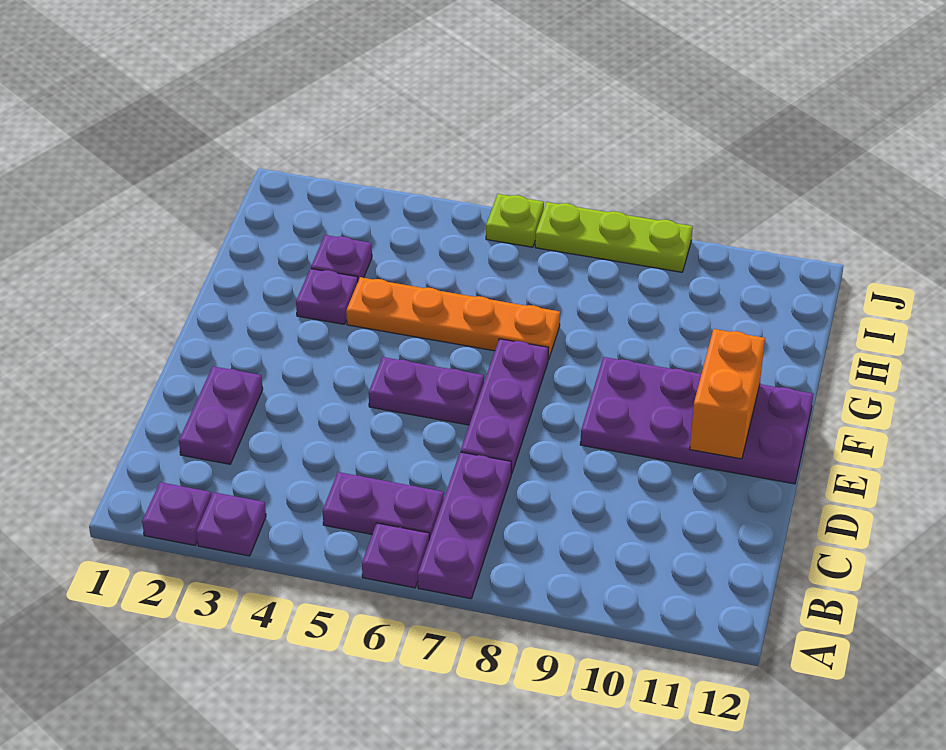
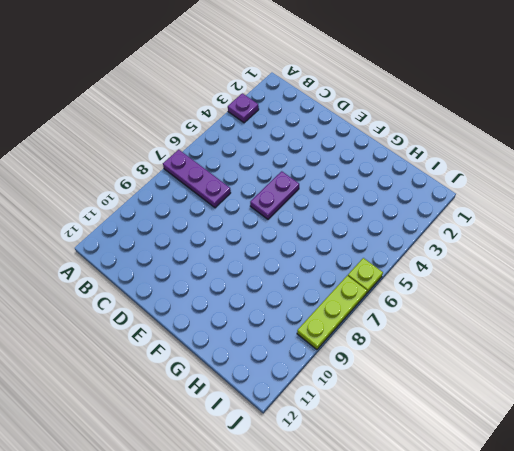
none -> purple plate A2 level 1
none -> purple plate A6 level 1
none -> purple plate B5:B6 level 1

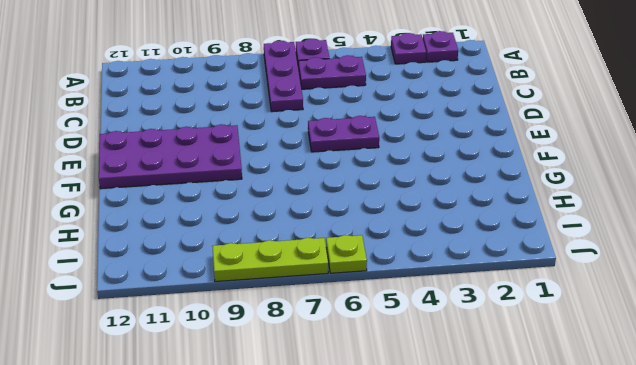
none -> purple plate C2:D2 level 1
none -> purple plate D7:F7 level 1
none -> purple plate G3 level 1

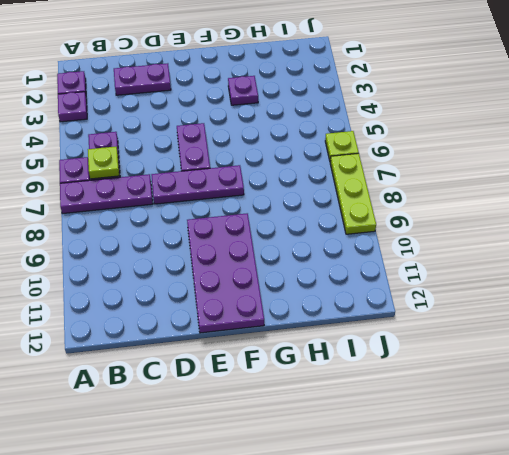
lime plate B6 level 2 -> none
none -> orange plate G4:G7 level 1
none -> purple plate H3 level 1
none -> orange brick E11:F11 level 2

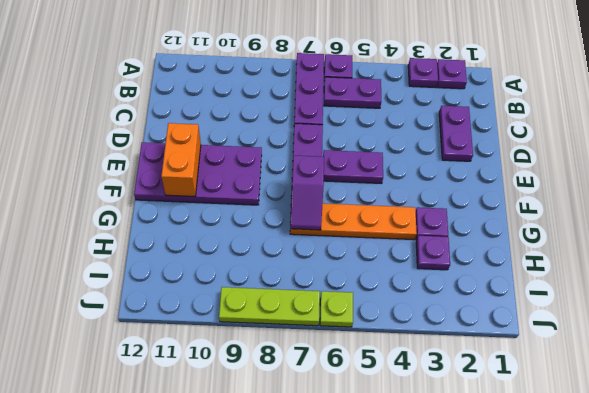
purple slope F7:G7 level 2 top F -> none

